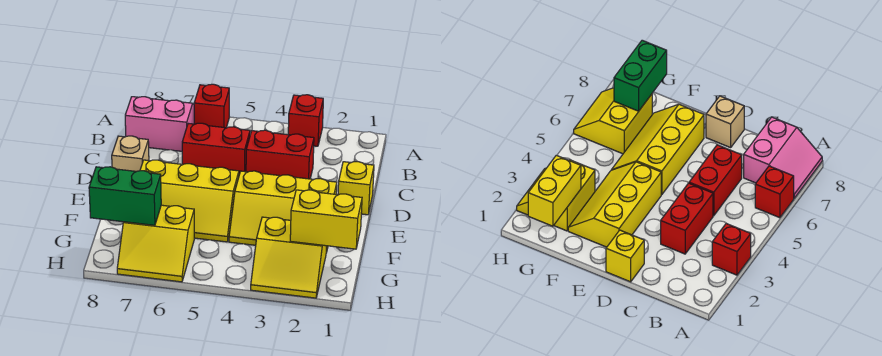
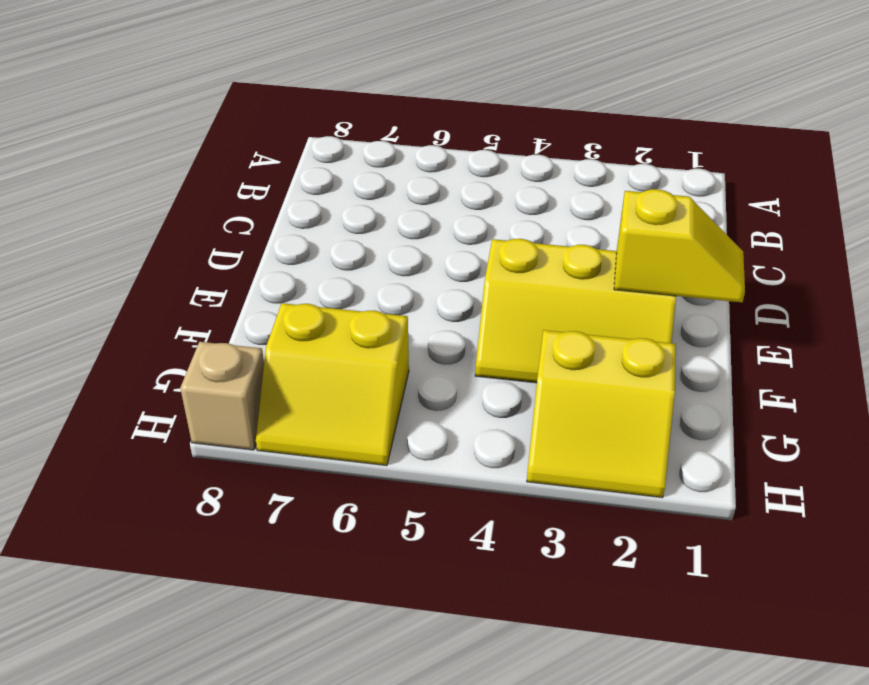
yellow slope E1:E2 level 2 top 2 -> none
tan brick H8 level 1 -> tan brick D8 level 1
none -> red brick A3 level 1
none -> red brick A6 level 1
none -> pink slope A7:B8 level 1 top B

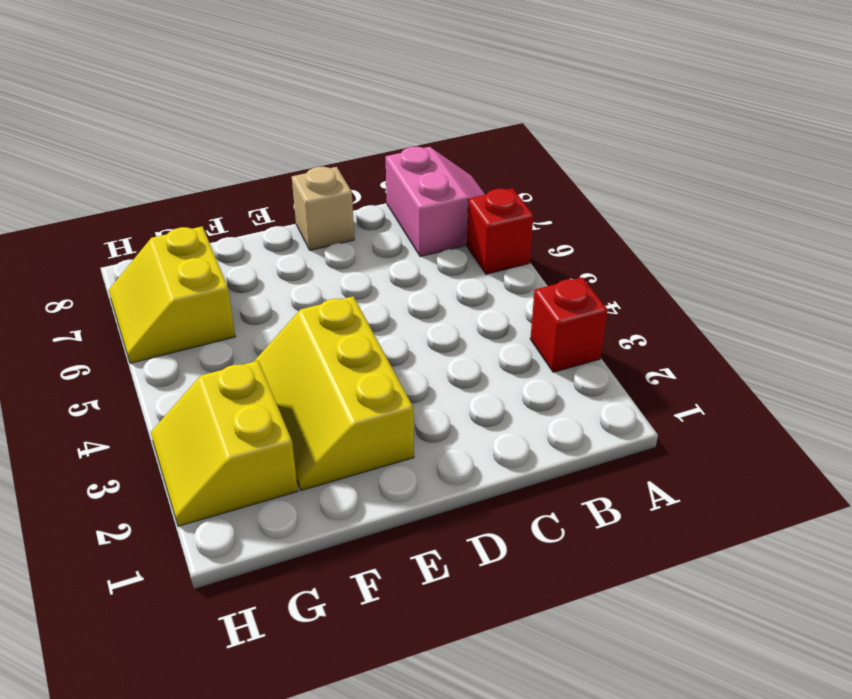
none -> red brick C3:C4 level 1
none -> red brick C5:C6 level 1
none -> yellow brick D1 level 1

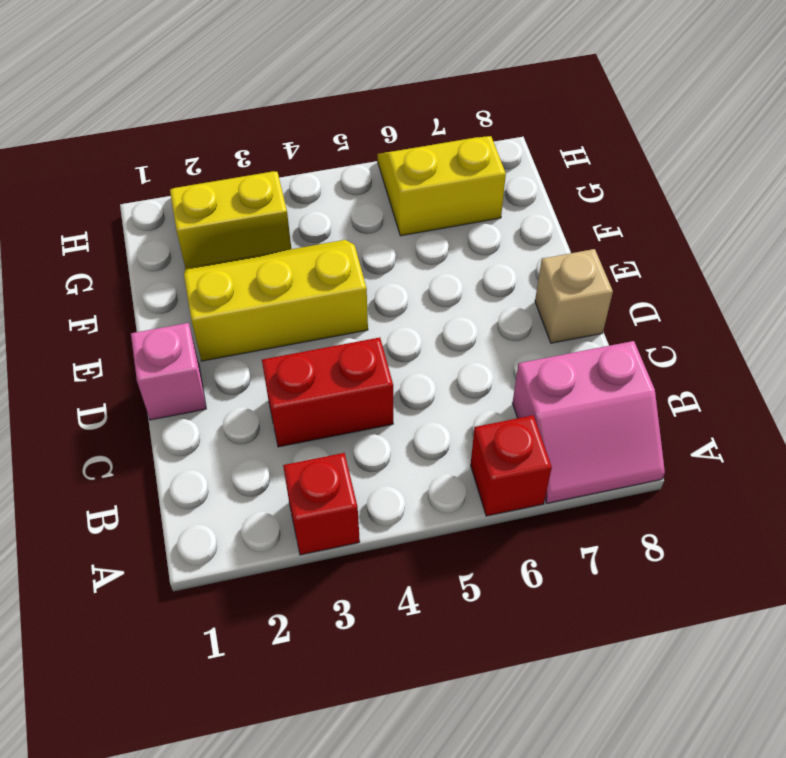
pink brick D1 level 1 -> yellow brick D1 level 1
none -> red brick C5:C6 level 1
none -> yellow slope E5:F7 level 1 top E
none -> yellow brick G1:G2 level 2

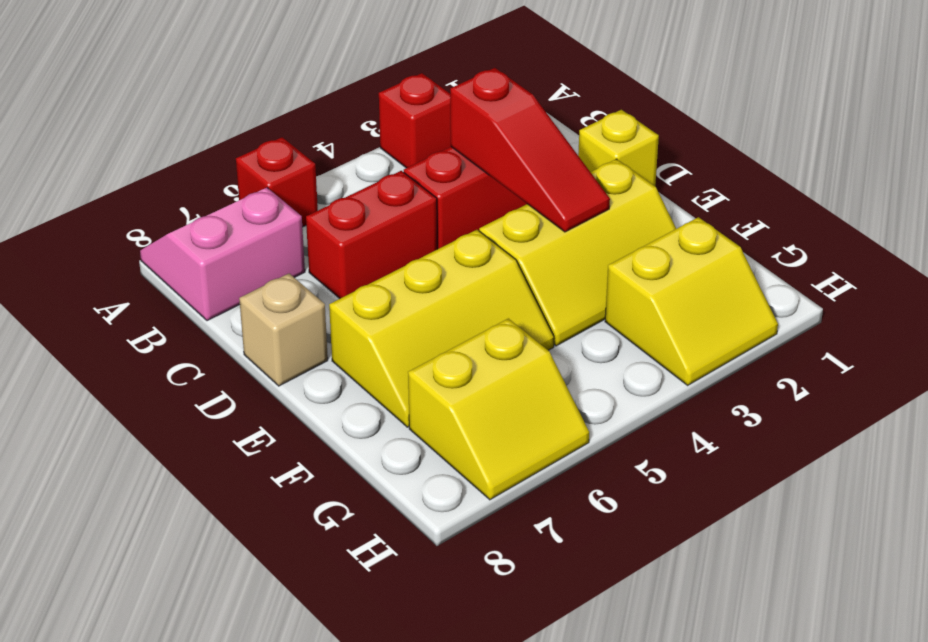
red slope C3:E3 level 2 top C -> none
none -> yellow brick G1:G2 level 2
none -> green brick G7:G8 level 2

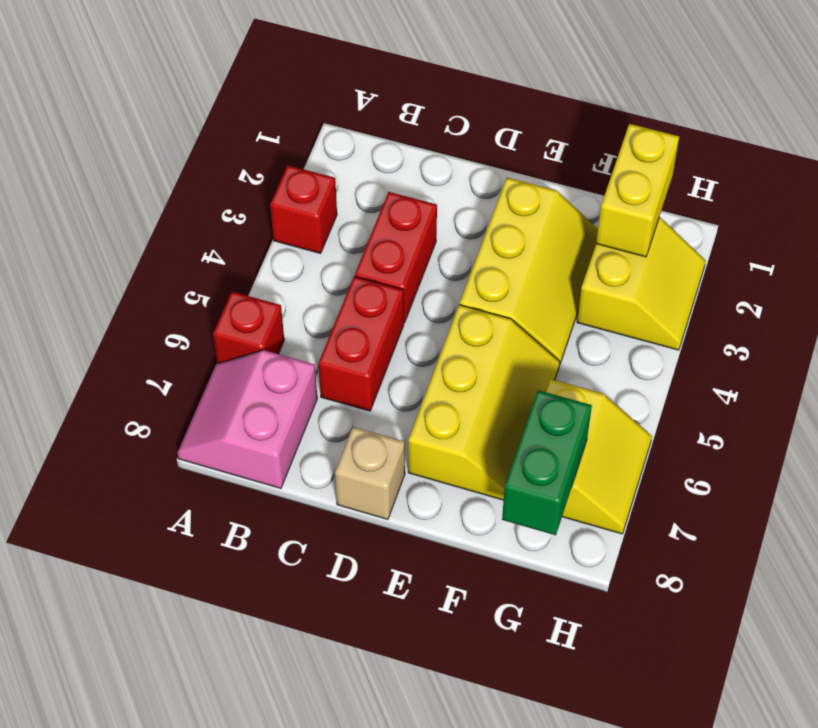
none -> yellow brick D1 level 1

